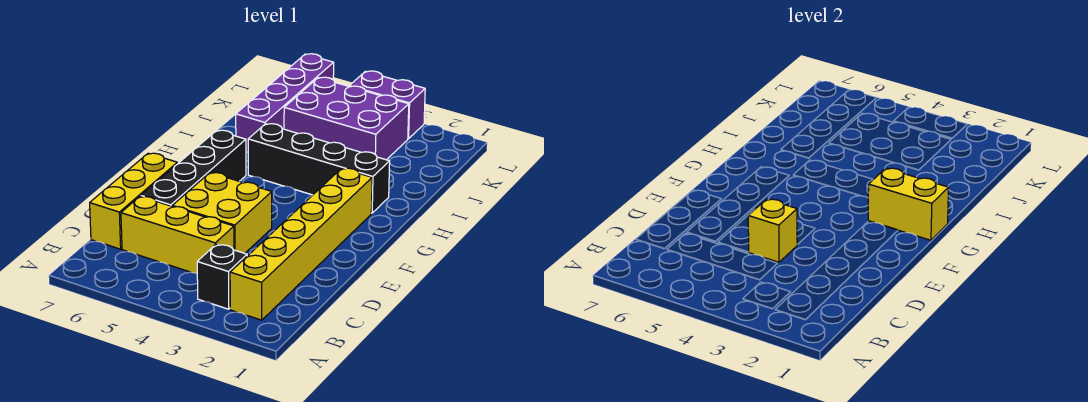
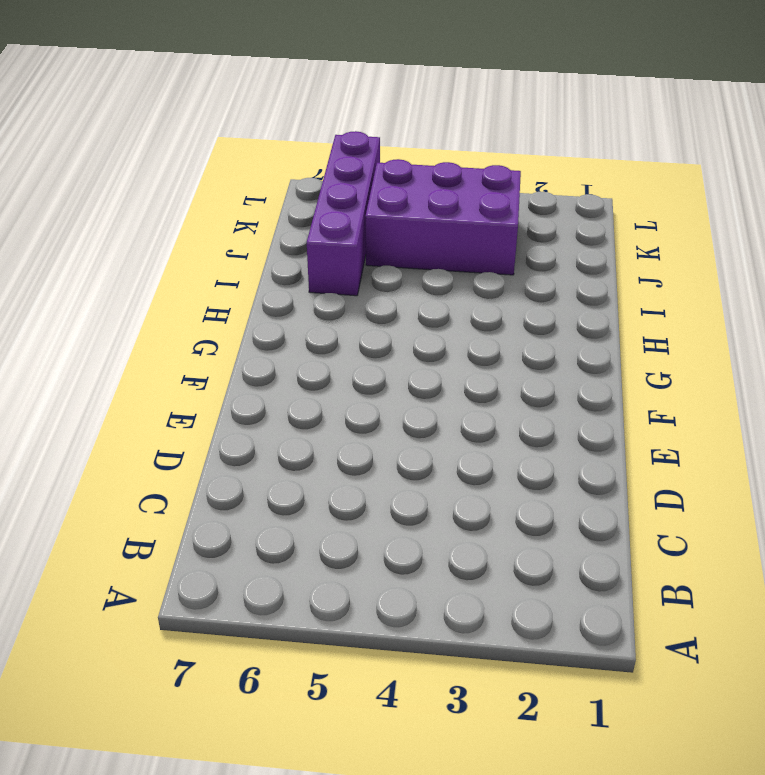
none -> yellow brick B2:G2 level 1
none -> black brick B3 level 1
none -> yellow brick C4:C6 level 1

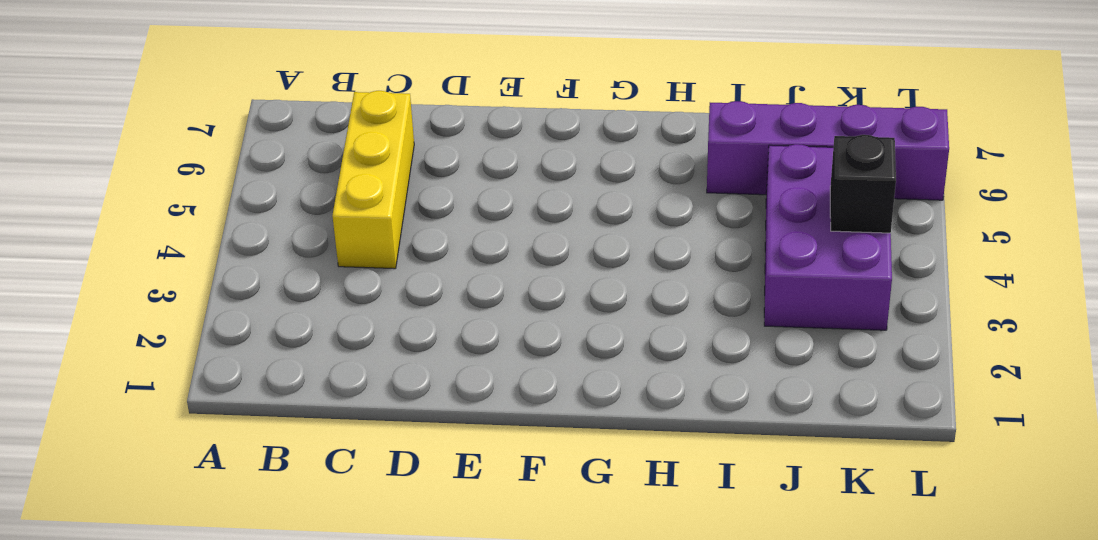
black brick K4 level 2 -> black brick B3 level 1
none -> yellow brick B2:G2 level 1
none -> yellow brick C7:E7 level 1
none -> yellow brick D4:E5 level 1

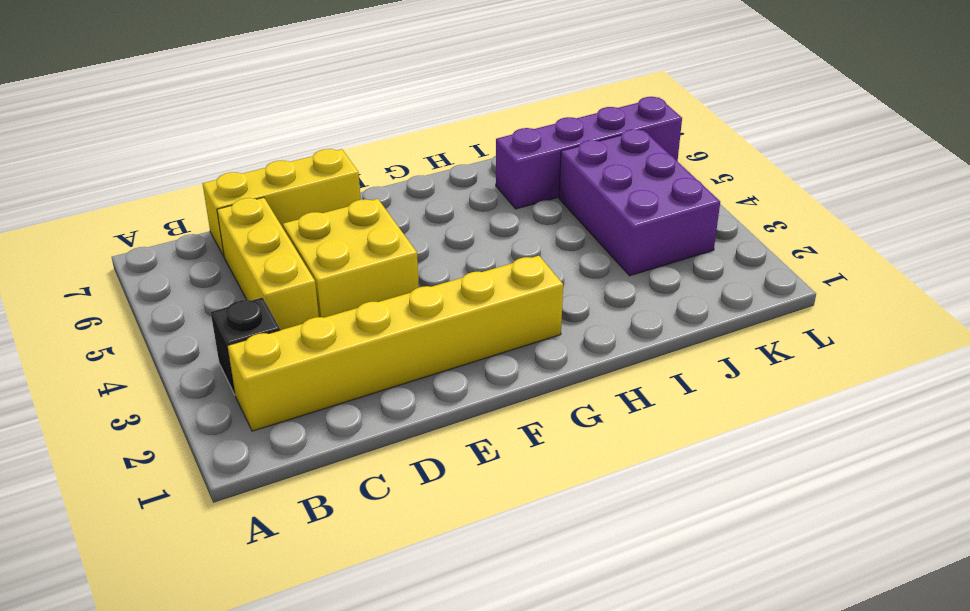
none -> black brick D6:G6 level 1
none -> black brick H2:H5 level 1
none -> purple brick L3:L4 level 1

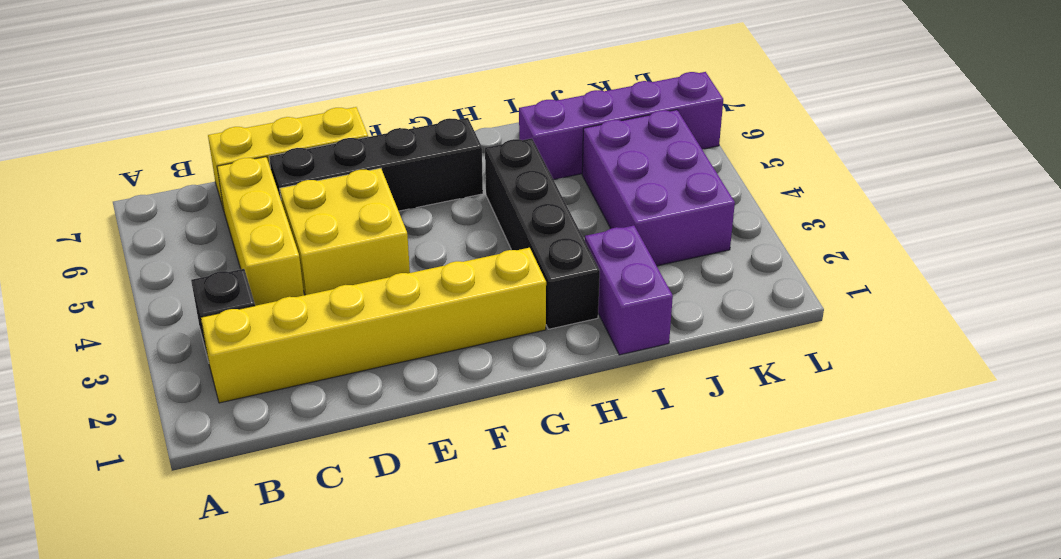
purple brick I1:I2 level 1 -> purple brick L3:L4 level 1
none -> yellow brick D4 level 2
none -> yellow brick G1:G2 level 2

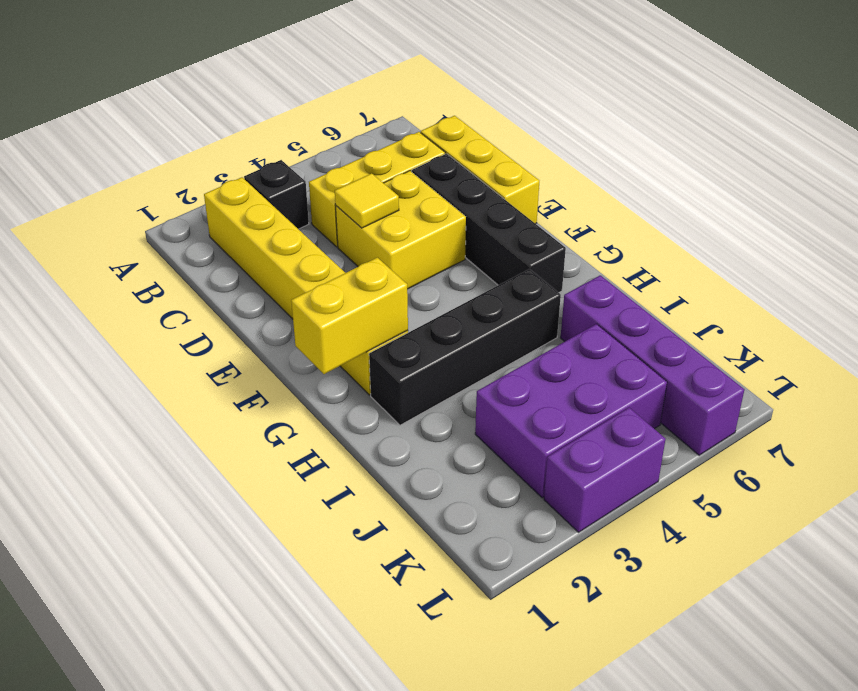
yellow tile D4 level 2 -> yellow brick D4 level 2

